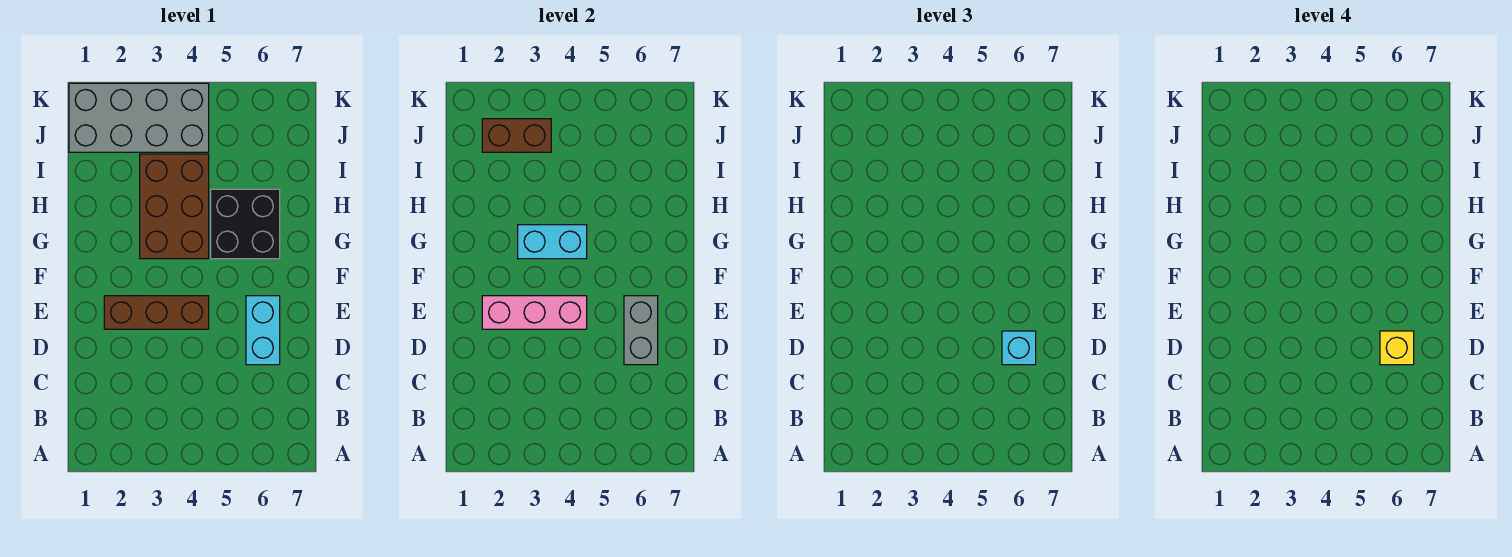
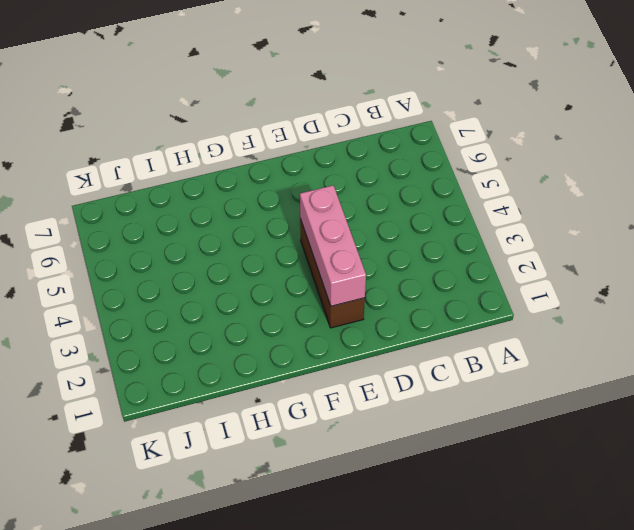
none -> cyan brick D6:E6 level 1
none -> brown brick G3:I4 level 1

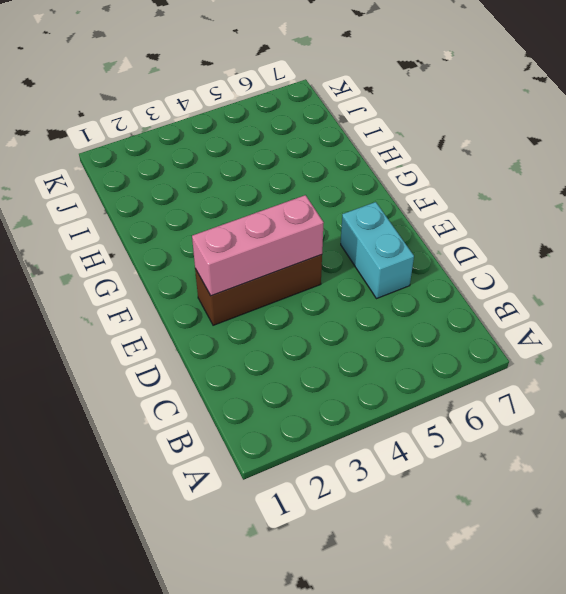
none -> brown brick G3:I4 level 1
none -> black brick G5:H6 level 1

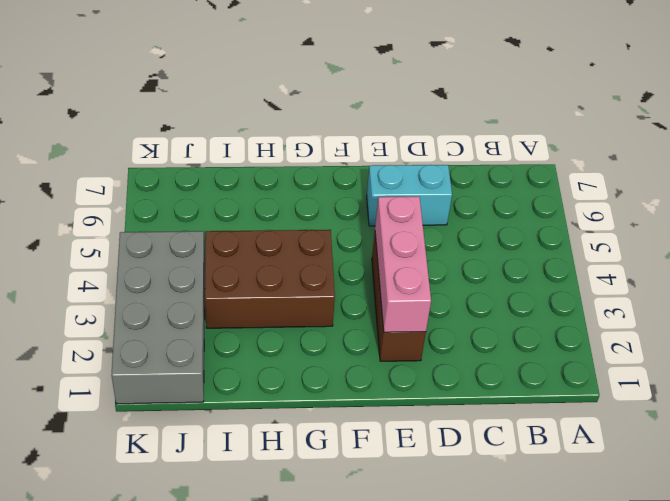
none -> black brick G5:H6 level 1
none -> grey brick D6:E6 level 2

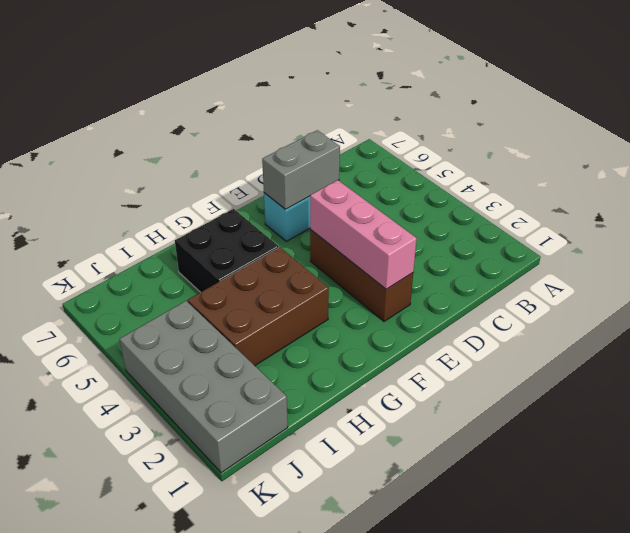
none -> cyan brick G3:G4 level 2
none -> brown brick J2:J3 level 2

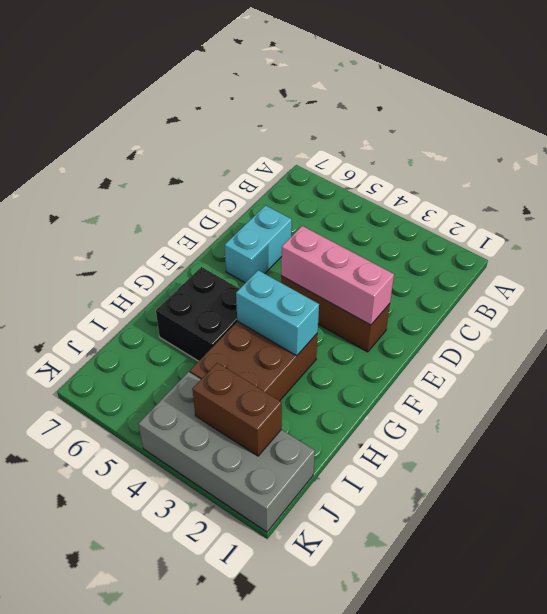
none -> grey brick D6:E6 level 2
none -> cyan brick D6 level 3

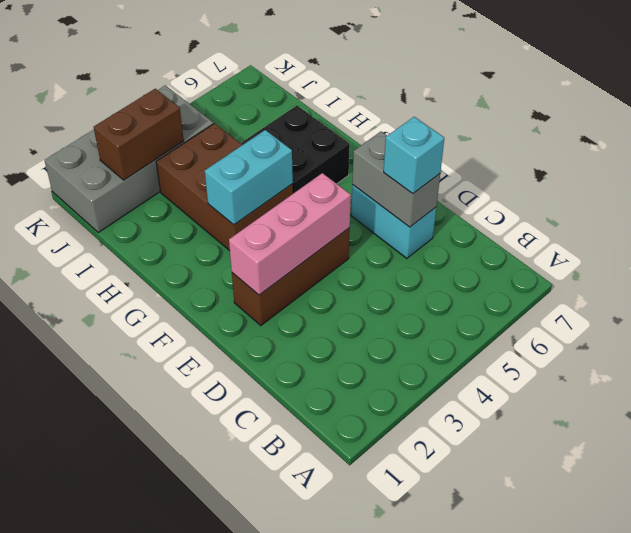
none -> yellow brick D6 level 4

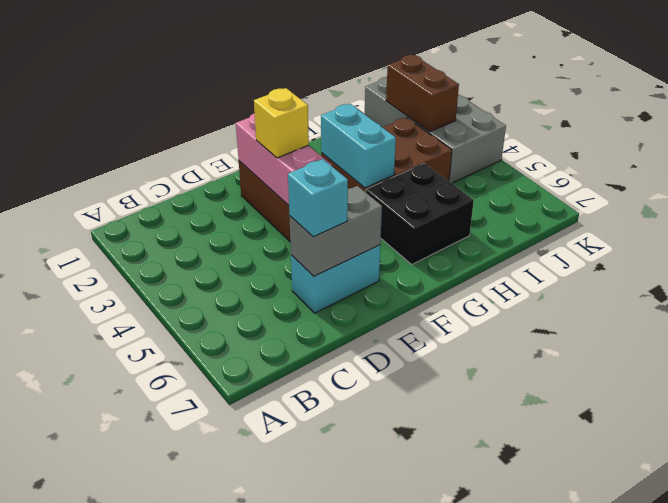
yellow brick E3 level 3 -> yellow brick D6 level 4

